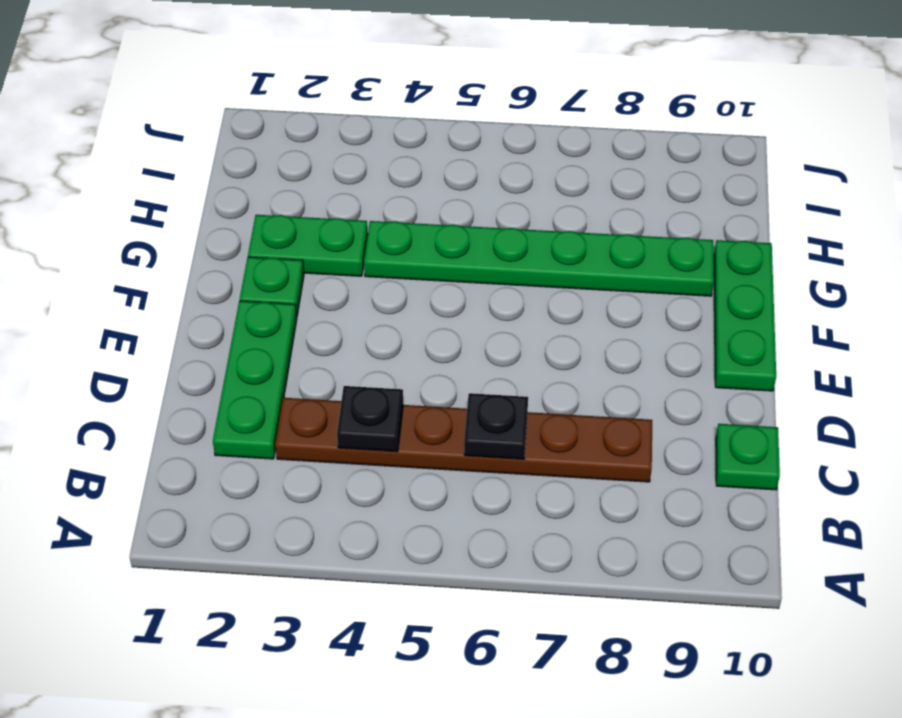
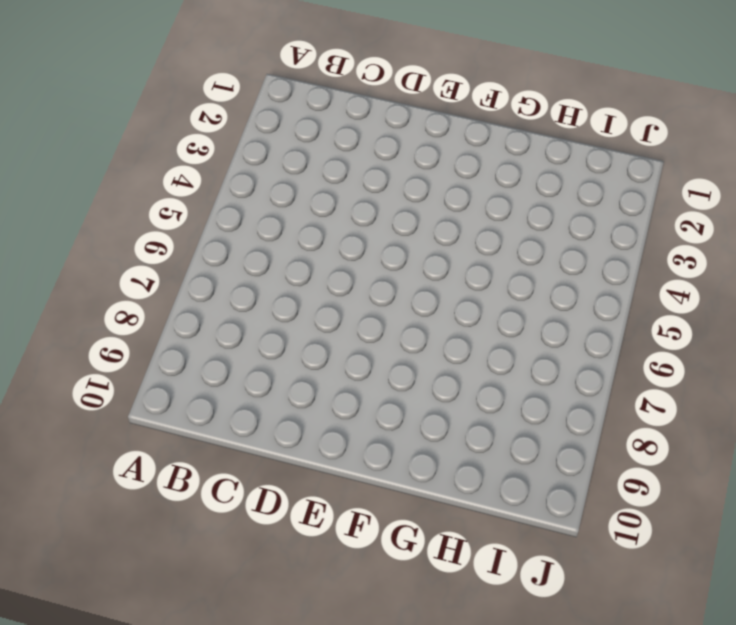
none -> green plate C2:E2 level 1
none -> brown plate C3:C8 level 1

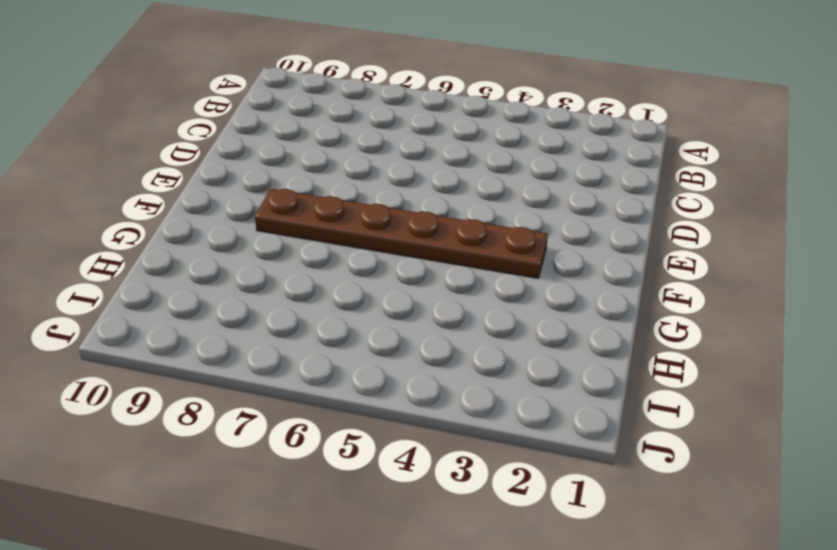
brown plate F3:F8 level 1 -> brown plate C3:C8 level 1
none -> green plate C2:E2 level 1
none -> green plate C10 level 1

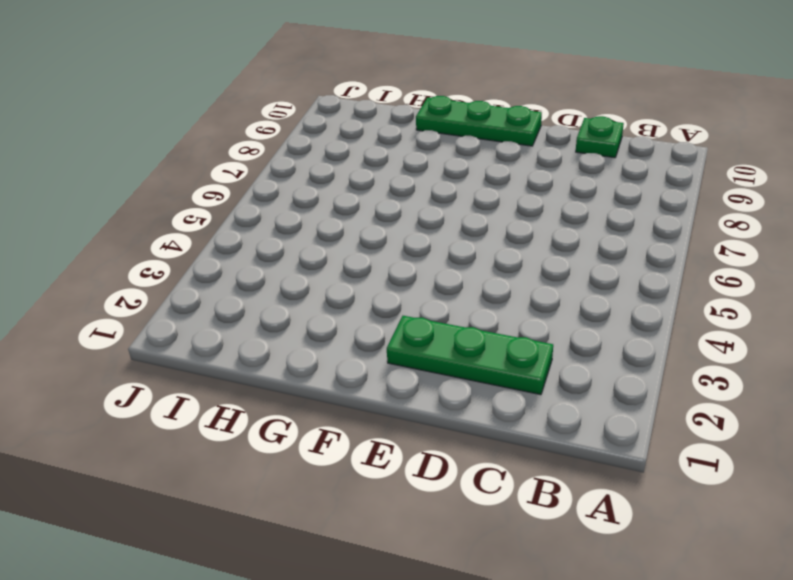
none -> brown plate C3:C8 level 1
none -> green plate F2 level 1

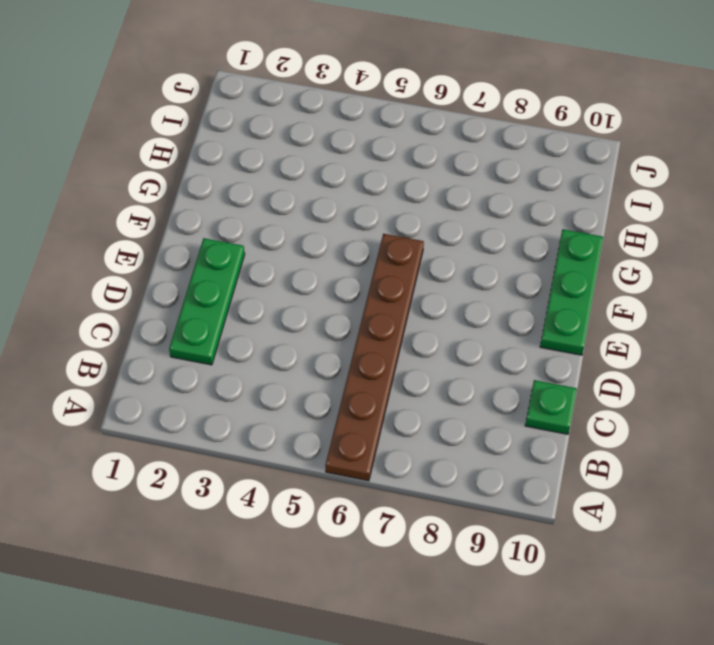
brown plate A6:F6 level 1 -> brown plate C3:C8 level 1
none -> green plate F2 level 1
none -> green plate G2:G3 level 1

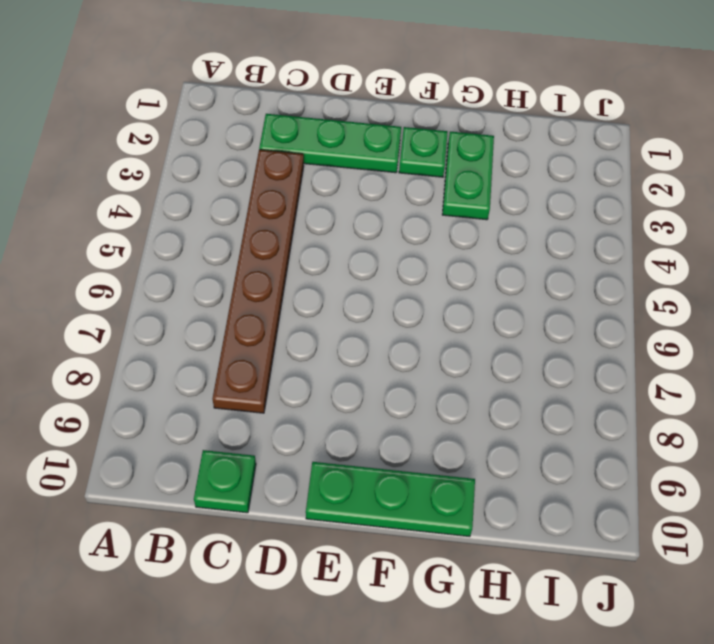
none -> green plate G4:G9 level 1
none -> black plate C4 level 2

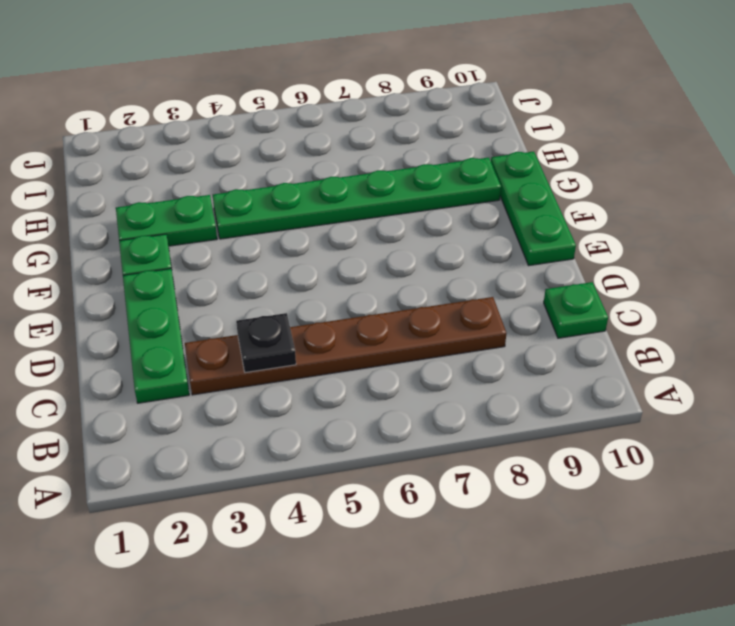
none -> black plate C6 level 2

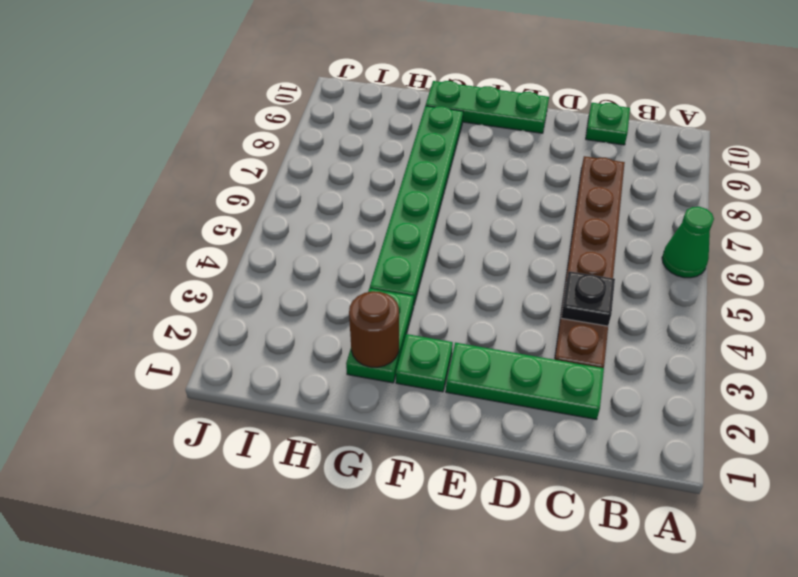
green cone A6 level 1 -> none
brown round brick G2 level 2 -> none
none -> black plate C6 level 2

